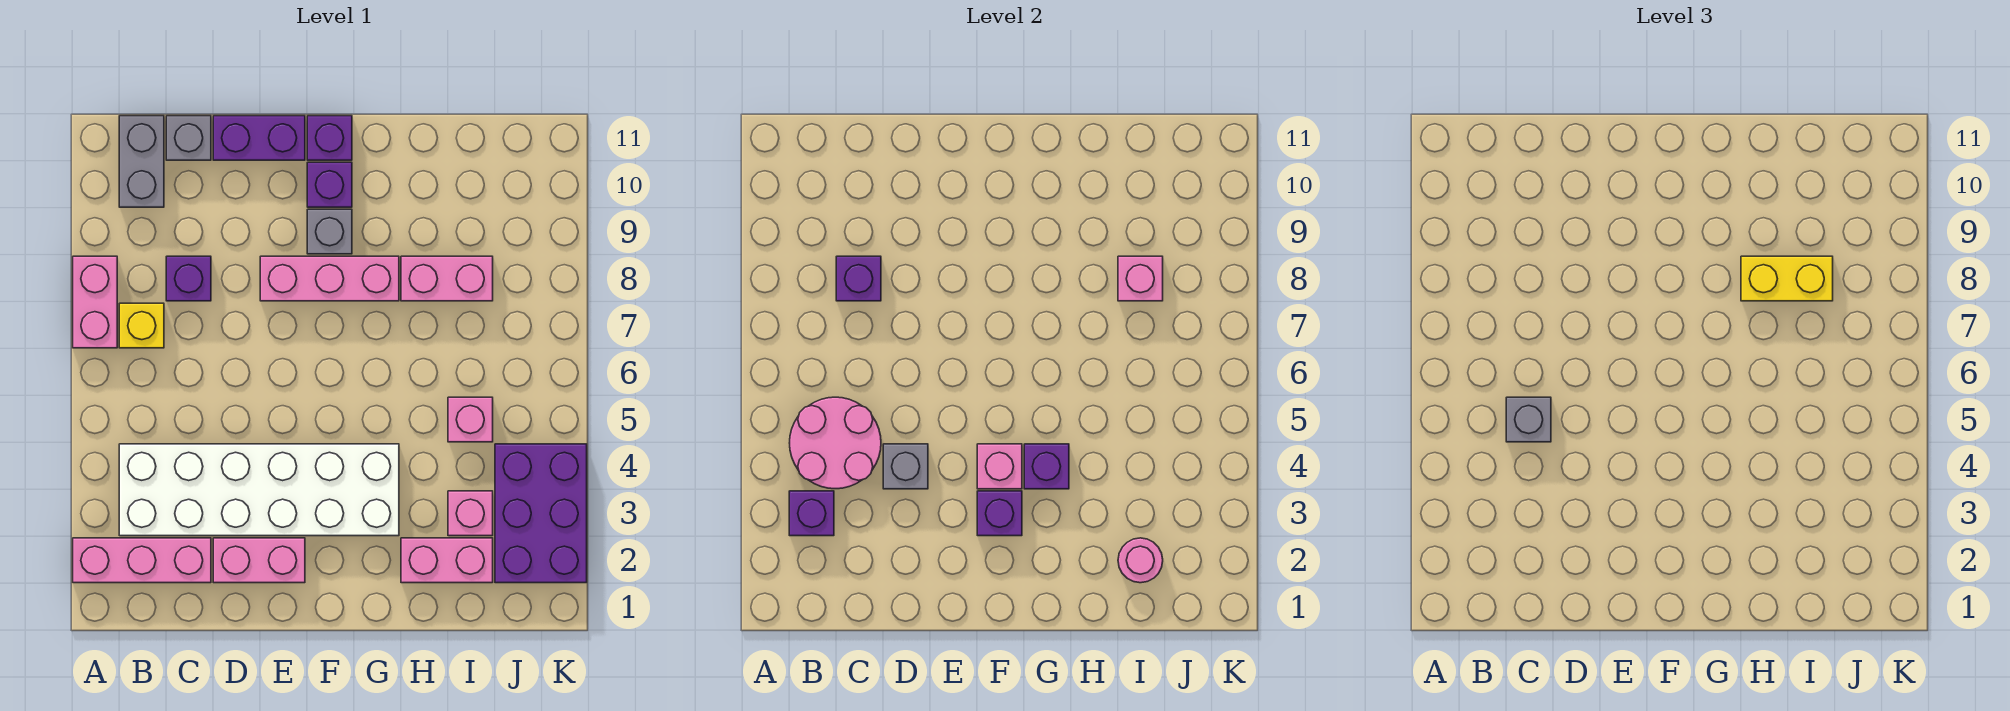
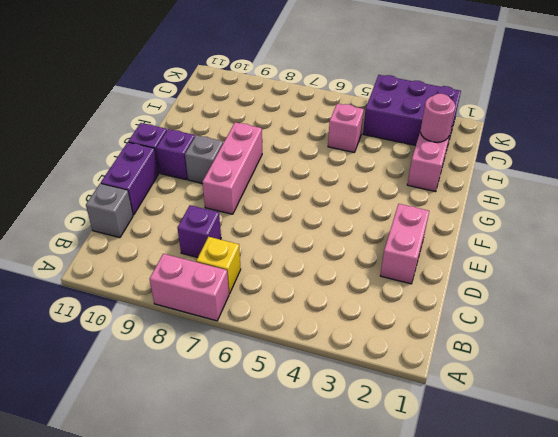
none -> pink brick A2:C2 level 1
none -> white brick B3:G4 level 1
none -> grey brick B10:B11 level 1

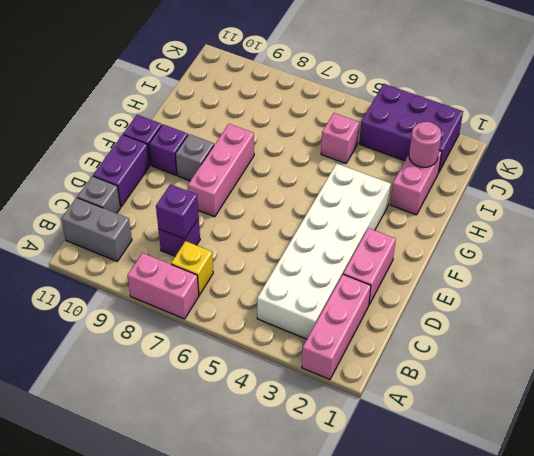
none -> pink brick H8:I8 level 1
none -> pink brick I3 level 1
none -> purple brick B3 level 2

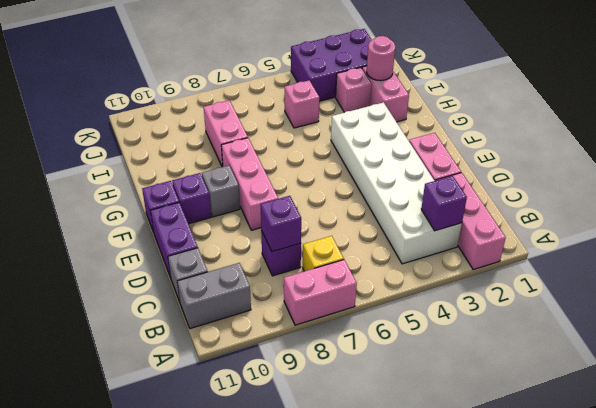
none -> pink round brick B4:C5 level 2
none -> grey brick D4 level 2
none -> purple brick F3 level 2

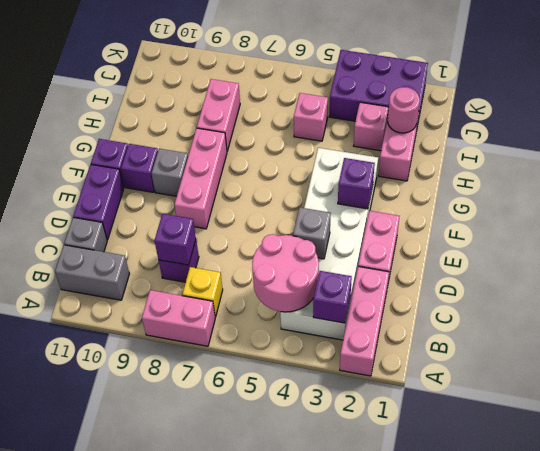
none -> pink brick F4 level 2
none -> purple brick G4 level 2
none -> pink brick I8 level 2

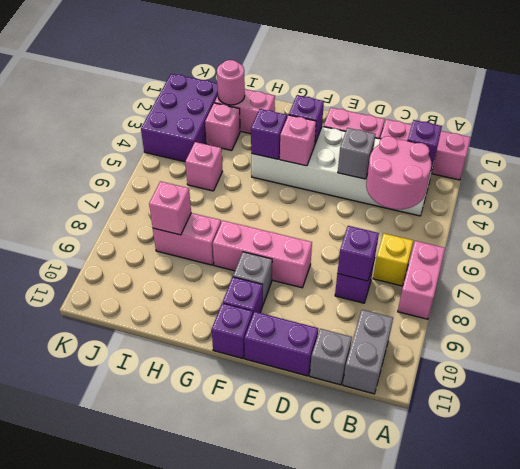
none -> grey brick C5 level 3
none -> yellow brick H8:I8 level 3

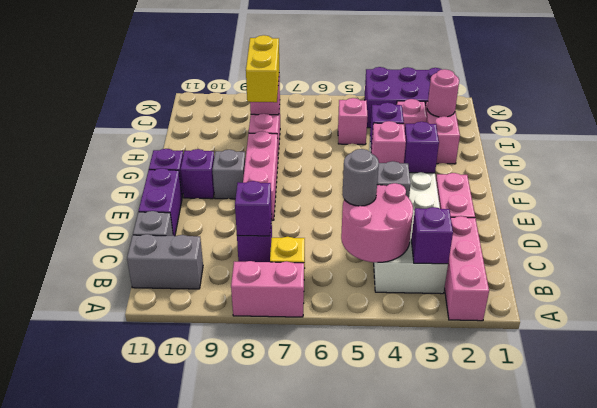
grey round brick C5 level 3 -> grey brick C5 level 3

